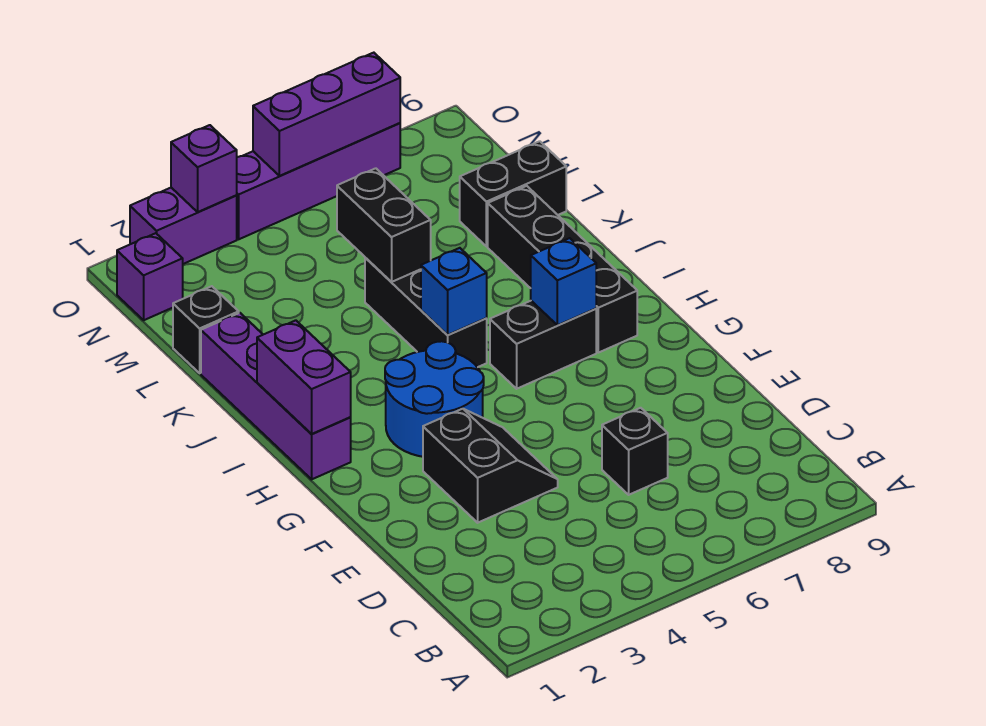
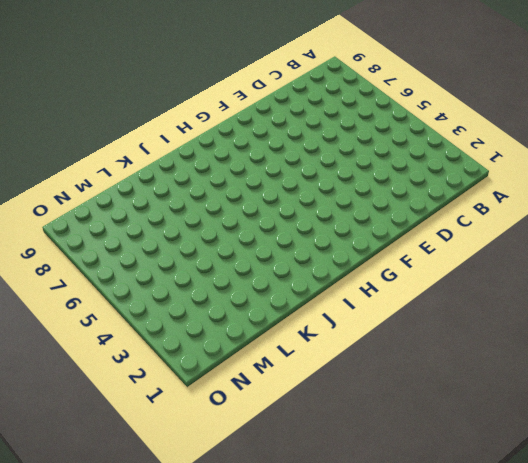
none -> black brick D6 level 1
none -> black slope E3:F4 level 1 top 3
none -> blue round brick G3:H4 level 1

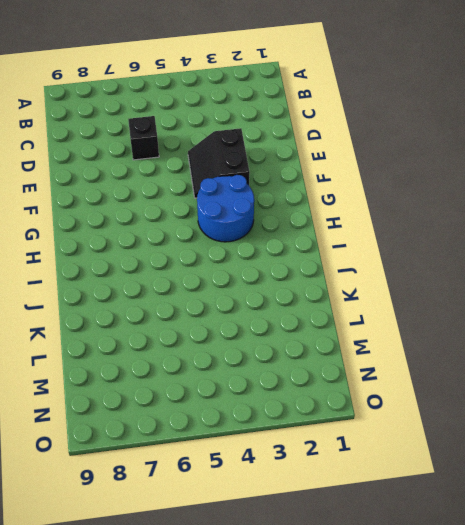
none -> purple brick H1:K1 level 1
none -> black brick H6:H7 level 1
none -> black brick H8:K8 level 1

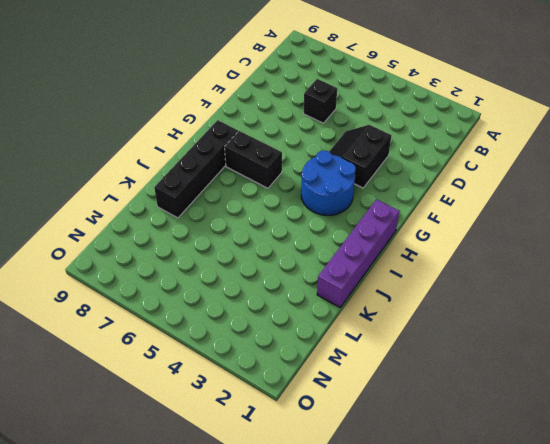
none -> black brick I5:K5 level 1
none -> black brick L1 level 1
none -> black brick L8:L9 level 1

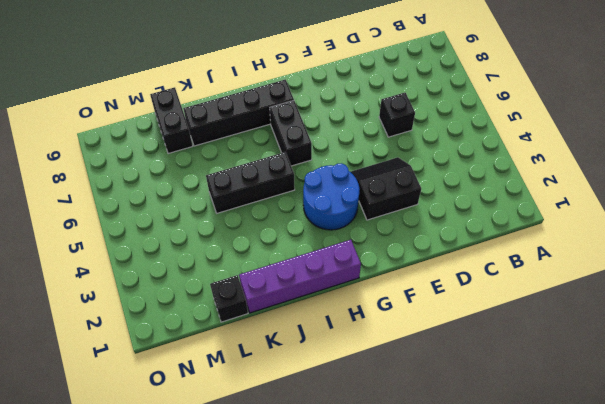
none -> purple brick N1 level 1
none -> purple brick O2:O3 level 1
none -> purple brick O4:O7 level 1

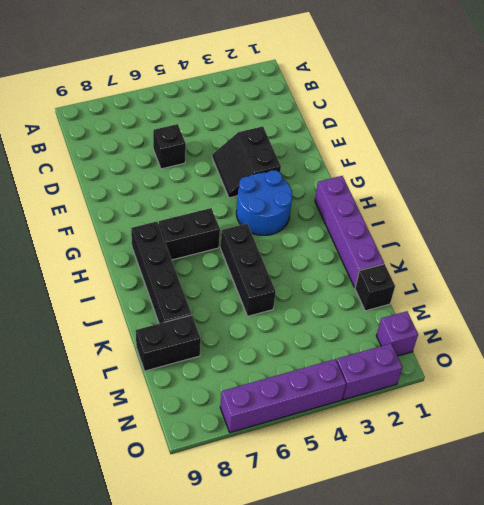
none -> purple brick H1:I1 level 2
none -> blue brick H7 level 2
none -> blue brick I5 level 2

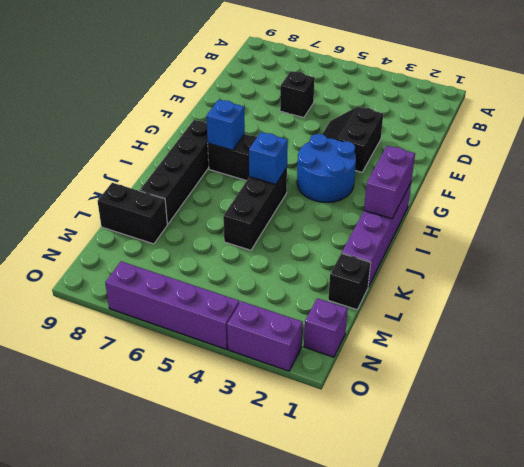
none -> black brick K5:L5 level 2
none -> purple brick O3 level 2
none -> purple brick O5:O7 level 2

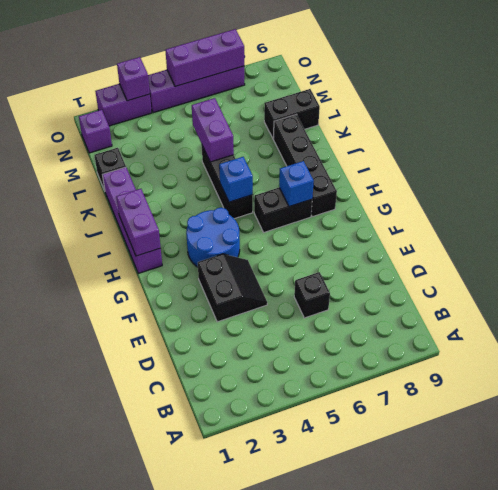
purple brick K5:L5 level 2 -> black brick K5:L5 level 2

